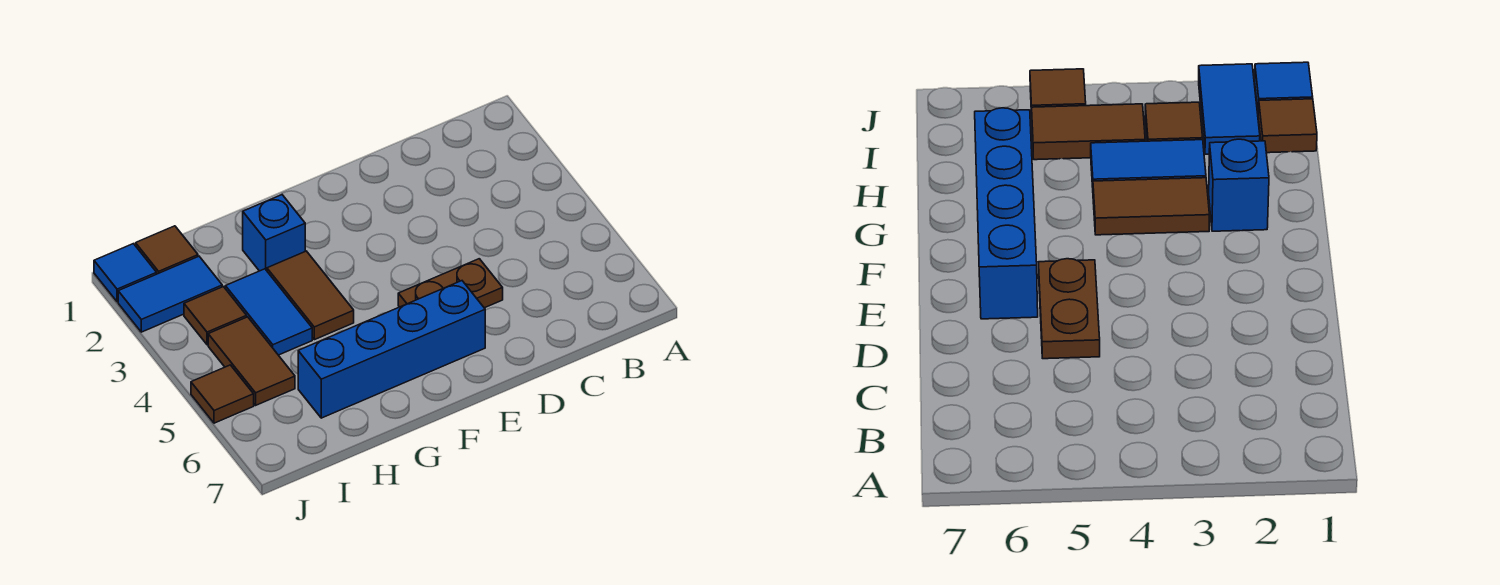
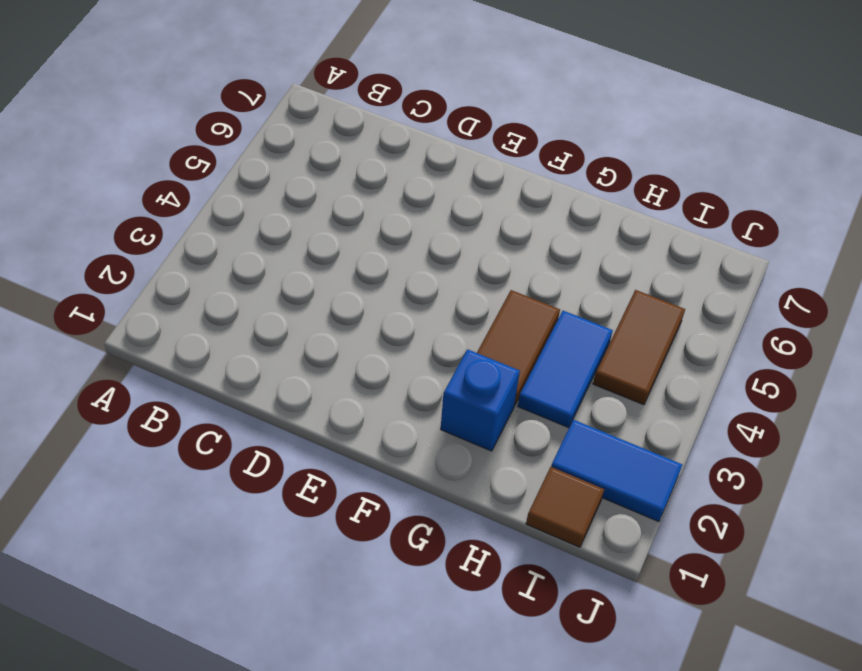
none -> brown plate D5:E5 level 1
none -> blue brick E6:H6 level 1

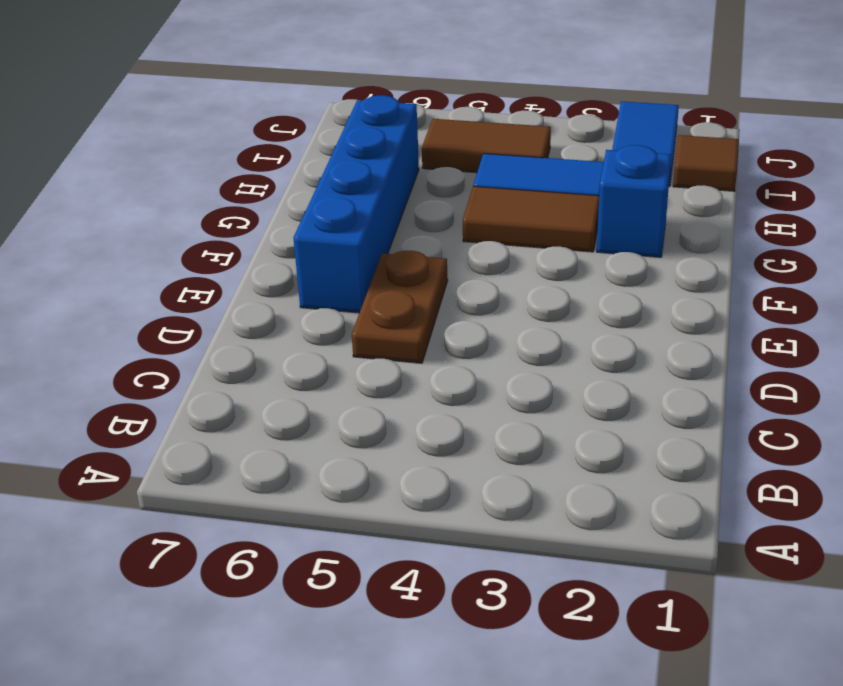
none -> brown tile I3 level 1
none -> blue tile J1 level 1

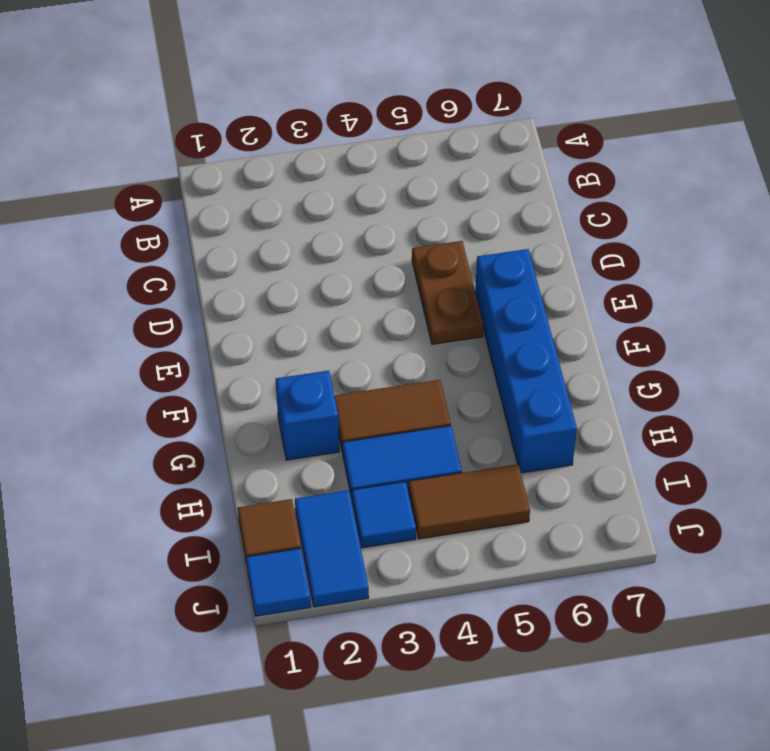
blue tile I3 level 1 -> brown tile I3 level 1
none -> brown tile J5 level 1

